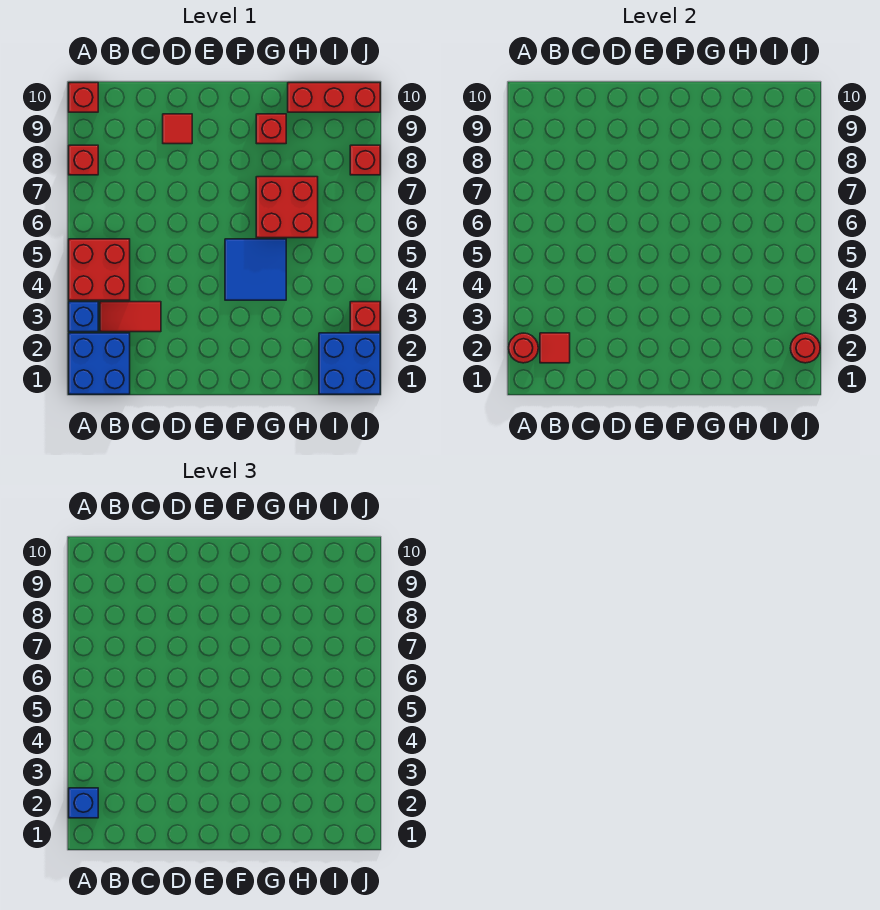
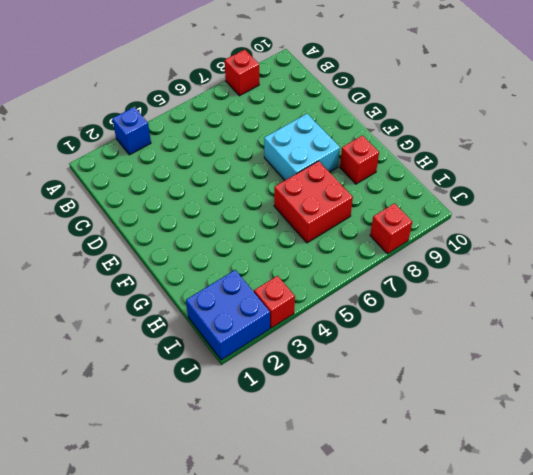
cyan brick E7:F8 level 1 -> none
none -> blue brick A1:B2 level 1
none -> red brick A4:B5 level 1
none -> red brick A10 level 1

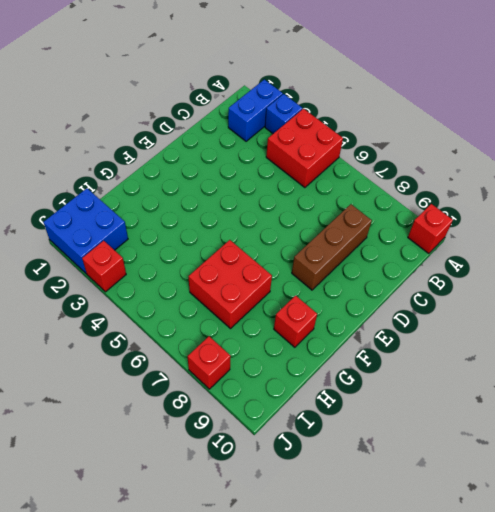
blue brick A2:B2 level 1 -> blue brick A1:B2 level 1
brown brick C8:E8 level 1 -> none
none -> red brick A8 level 1
none -> red tile B3:C3 level 1
none -> red tile D9 level 1

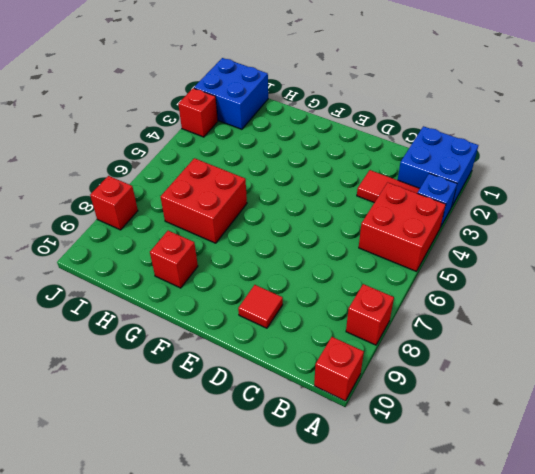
none -> blue tile F4:G5 level 1
none -> red brick H10:J10 level 1
none -> red round brick A2 level 2

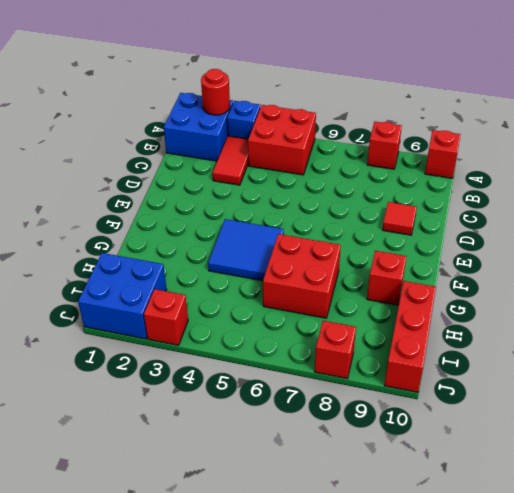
none -> red tile B2 level 2
none -> red round brick J2 level 2
none -> blue brick A2 level 3

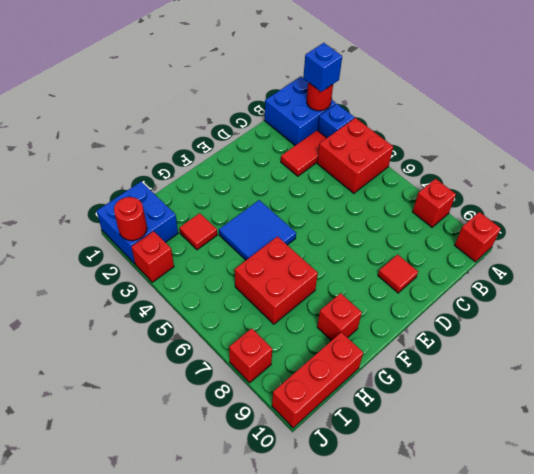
red tile H3 level 1 -> red tile B2 level 2

